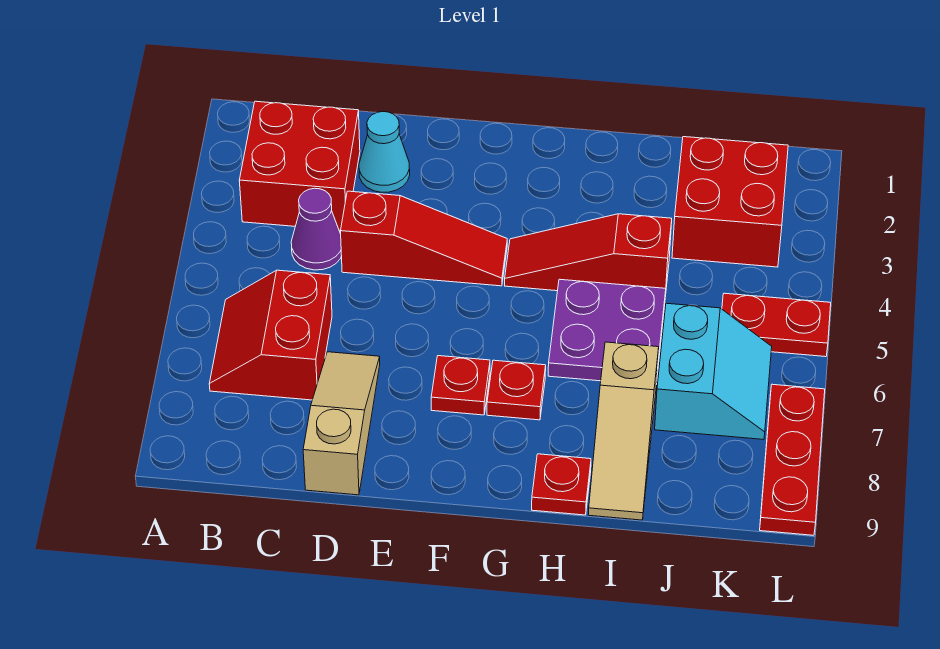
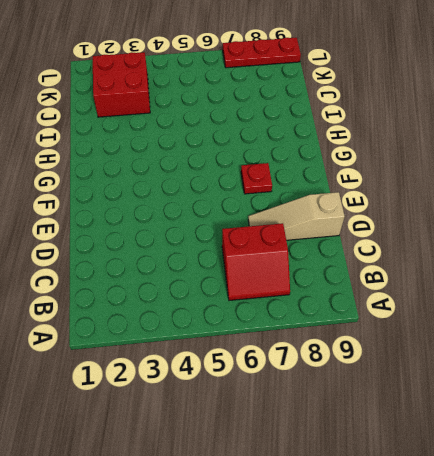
none -> red brick B2:C3 level 1
none -> purple cone C4 level 1
none -> cyan cone D2 level 1

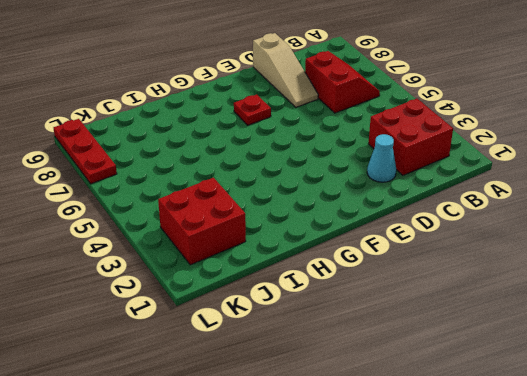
none -> purple cone C4 level 1
none -> red slope D4:F4 level 1 top D
none -> red slope G4:I4 level 1 top I

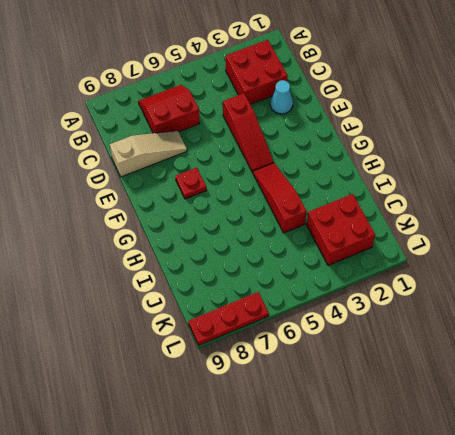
none -> purple cone C4 level 1
none -> red plate G7 level 1
none -> purple plate H5:I6 level 1

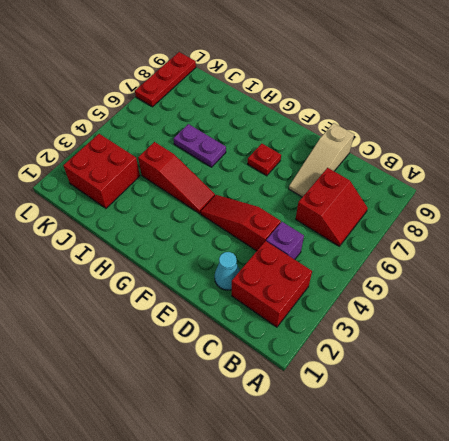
purple brick C4 level 1 -> purple cone C4 level 1
purple plate H6:I6 level 1 -> purple plate H5:I6 level 1
none -> red plate G7 level 1
none -> red plate H9 level 1
none -> tan slope I7:I9 level 1 top 7

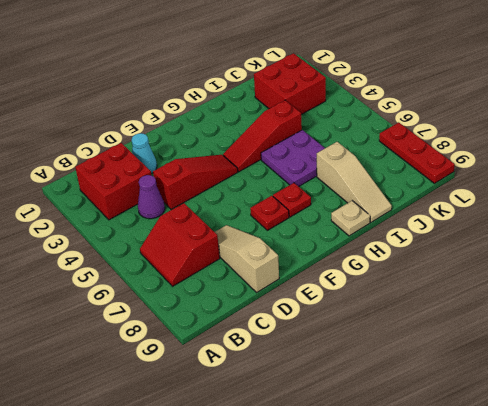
tan plate H9 level 1 -> red plate H9 level 1
none -> cyan slope J6:K7 level 1 top J
none -> red plate K5:L5 level 1

